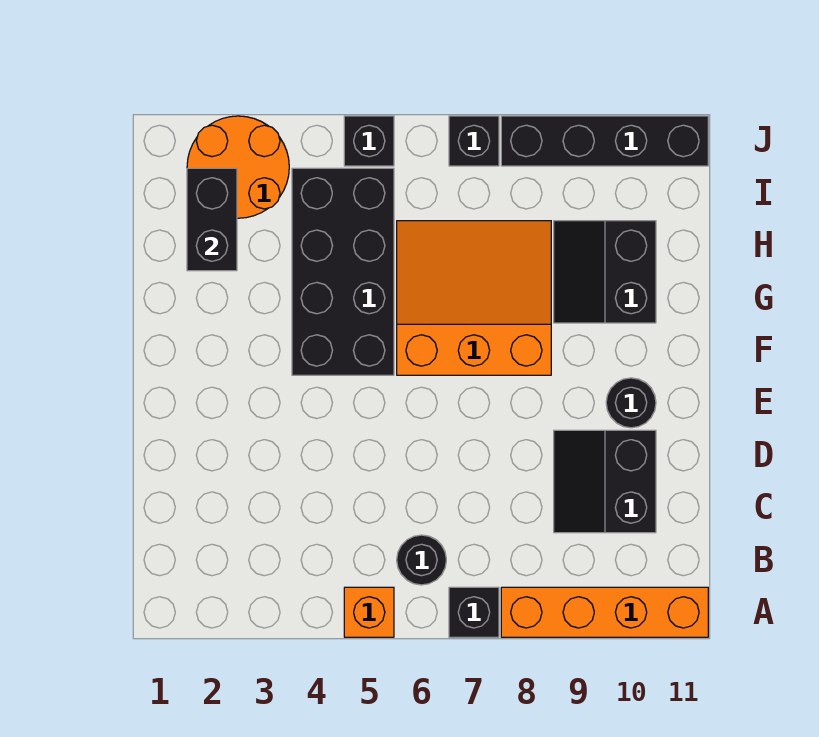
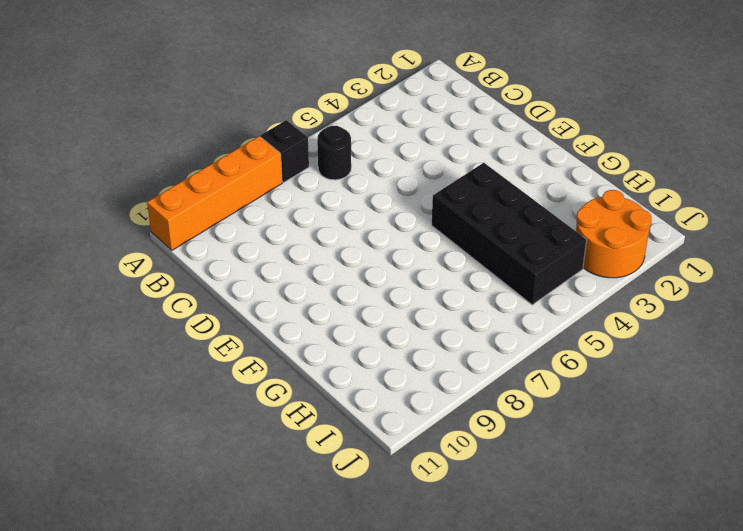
none -> orange brick A5 level 1
none -> black slope C9:D10 level 1 top 10
none -> black round brick E10 level 1

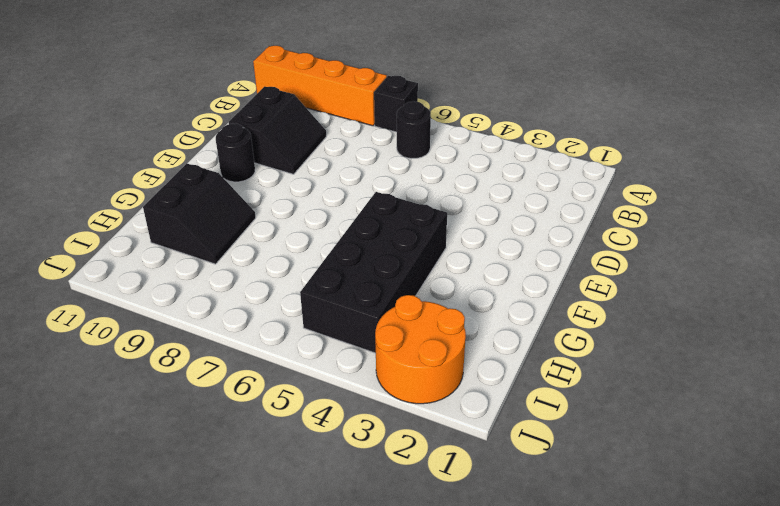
none -> orange brick A5 level 1
none -> orange slope F6:H8 level 1 top F
none -> black brick J5 level 1

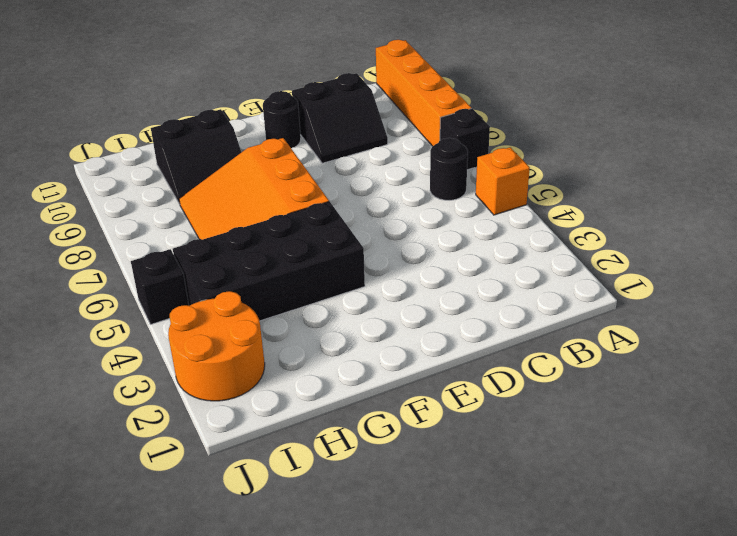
none -> black brick J7 level 1
none -> black brick J8:J11 level 1
none -> black brick H2:I2 level 2

